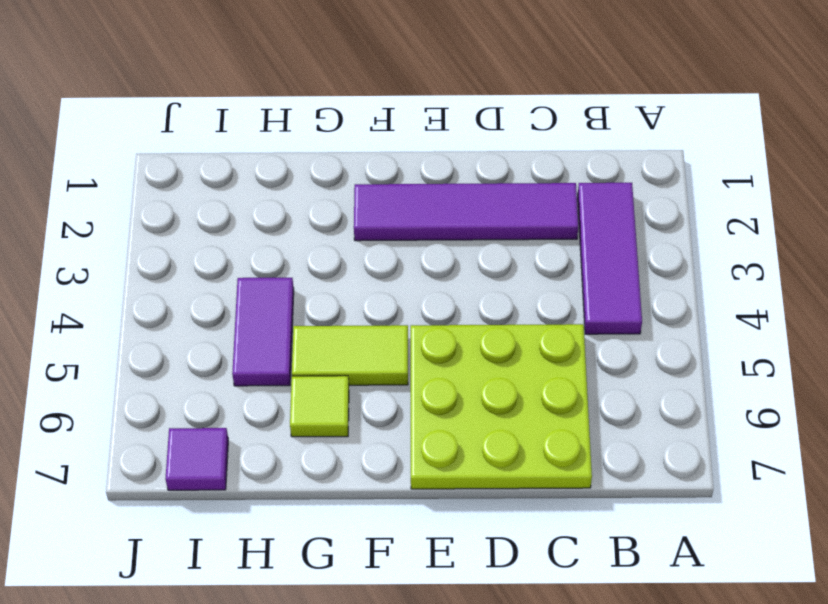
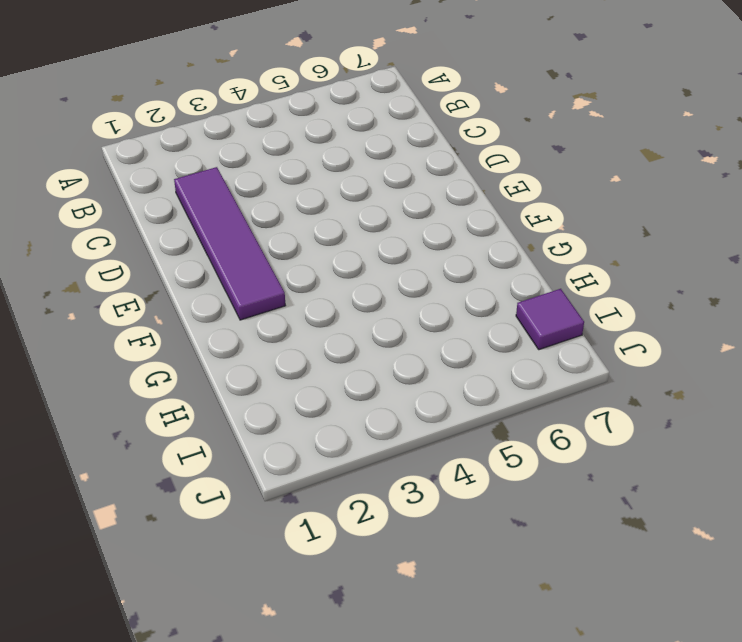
none -> purple tile B2:B4 level 1
none -> lime plate C5:E7 level 1

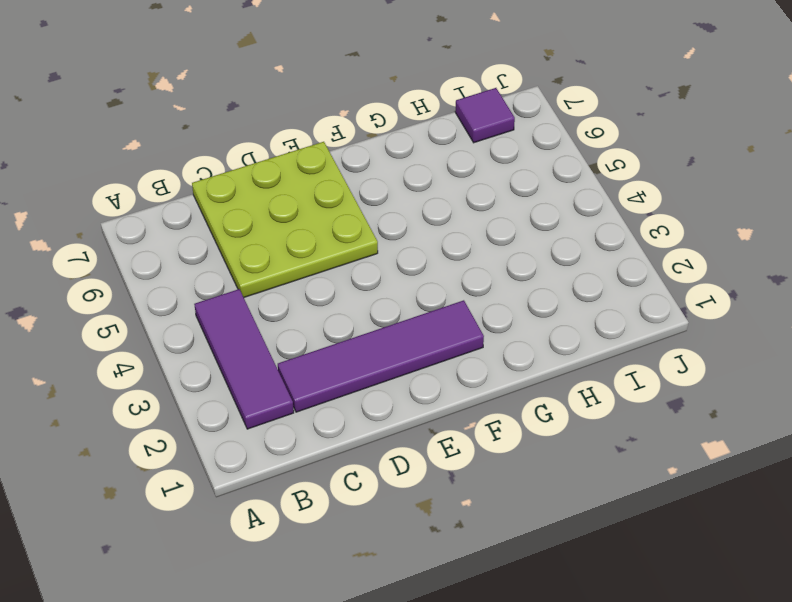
none -> lime tile F5:G5 level 1
none -> lime tile G6 level 1

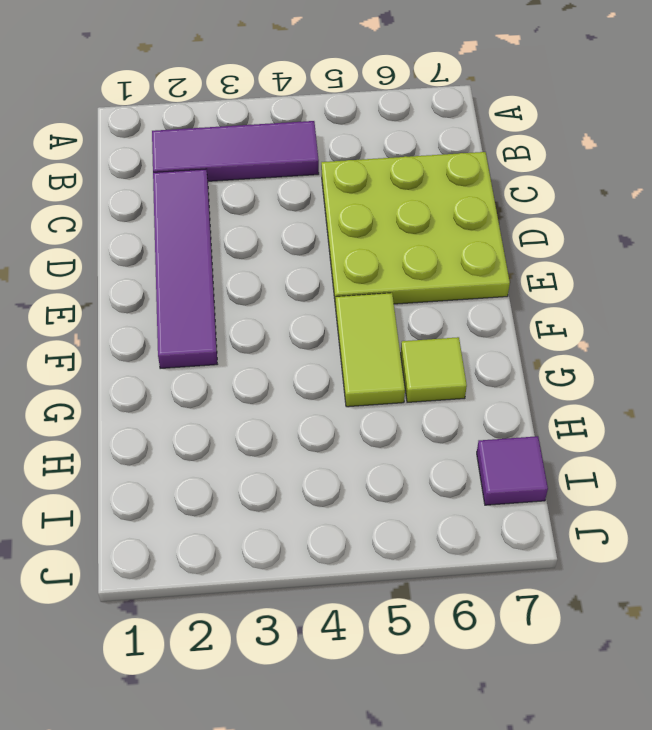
none -> purple tile H4:H5 level 1

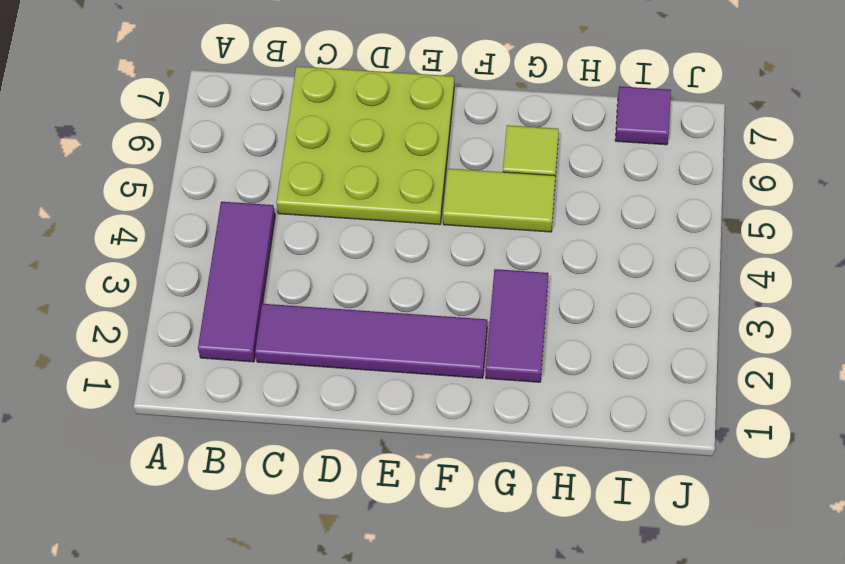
purple tile G2:G3 level 1 -> purple tile H4:H5 level 1

